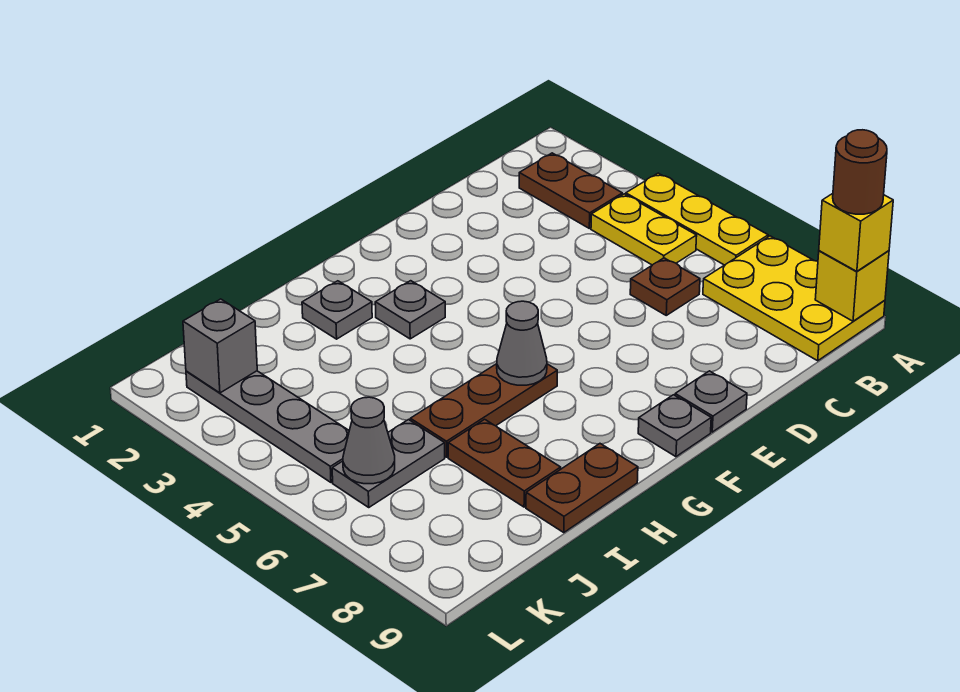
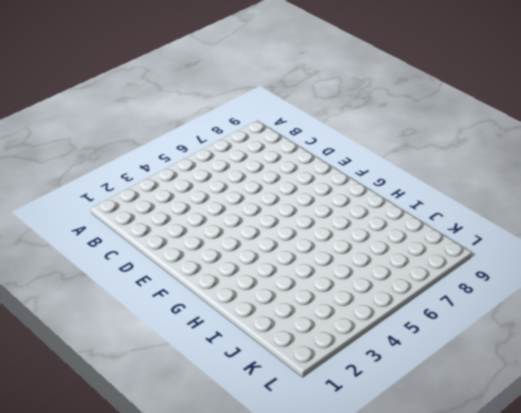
none -> yellow plate A4:A6 level 1
none -> yellow plate A7:B9 level 1
none -> brown plate B2:B3 level 1

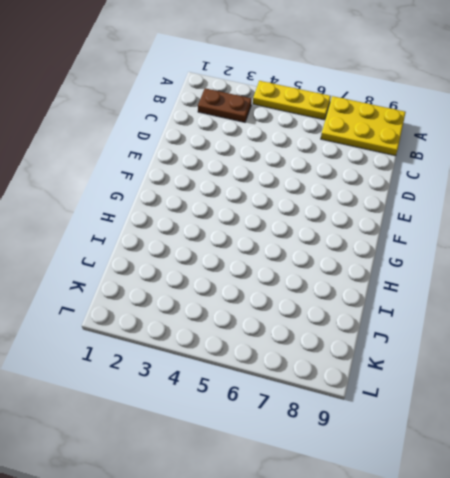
none -> yellow plate B4:B5 level 1
none -> brown plate C6 level 1
none -> grey plate E9 level 1

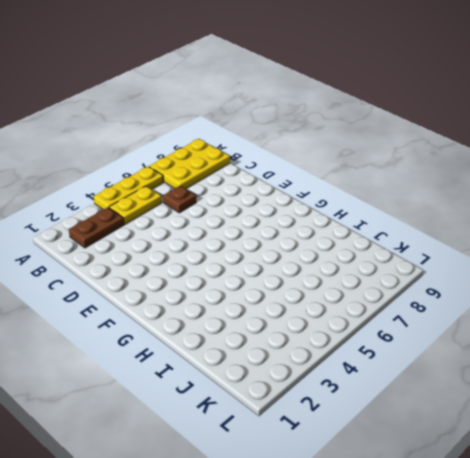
none -> grey plate E9 level 1
none -> grey plate F9 level 1
none -> grey plate G3 level 1

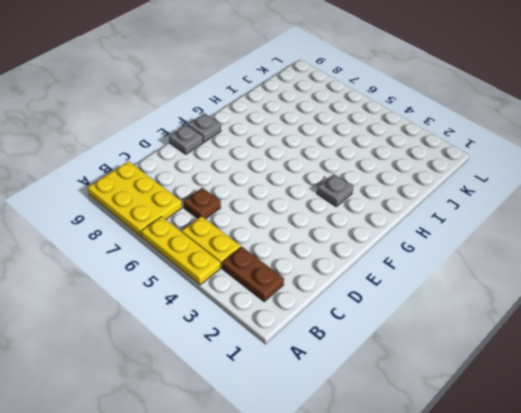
none -> brown plate G6:I6 level 1
none -> grey plate H2 level 1
none -> brown plate H9:I9 level 1

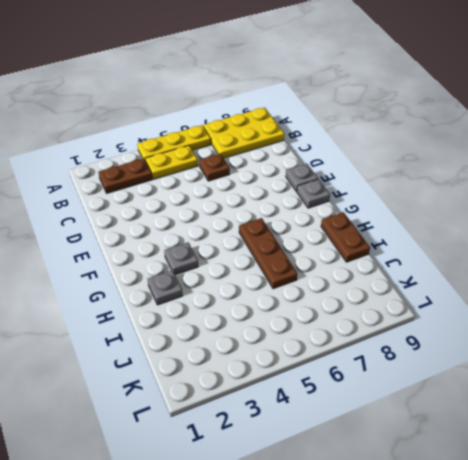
none -> brown plate I7:I8 level 1
none -> grey plate J6:K6 level 1
none -> grey plate K2:K5 level 1

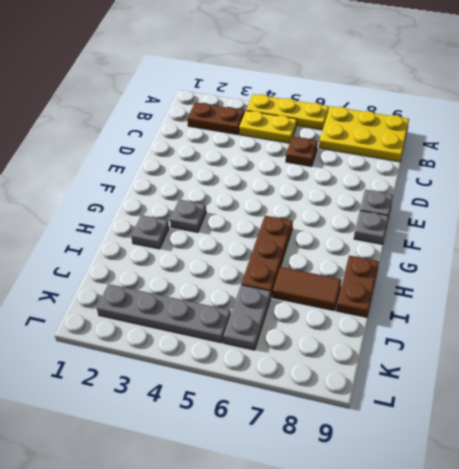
brown tile I7:I8 level 1 -> brown plate I7:I8 level 1
none -> yellow brick A9 level 2
none -> grey cone G6 level 2
none -> grey brick K2 level 2

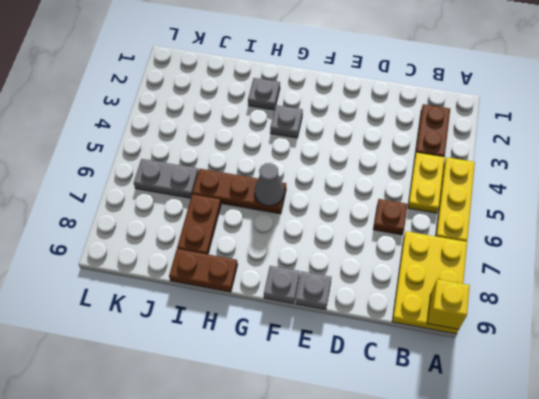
none -> grey plate K2:K5 level 1
none -> grey brick K2 level 2
none -> grey cone K6 level 2

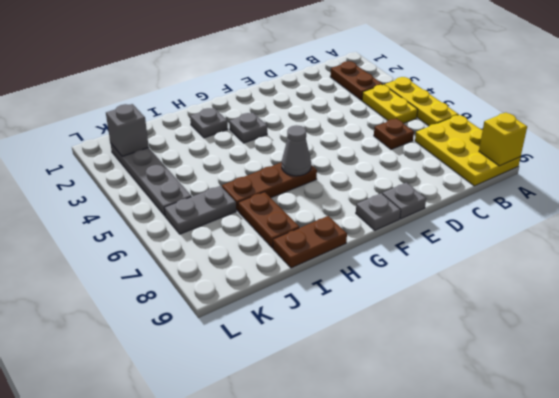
none -> grey cone K6 level 2
none -> yellow brick A9 level 3
none -> brown round brick A9 level 4

